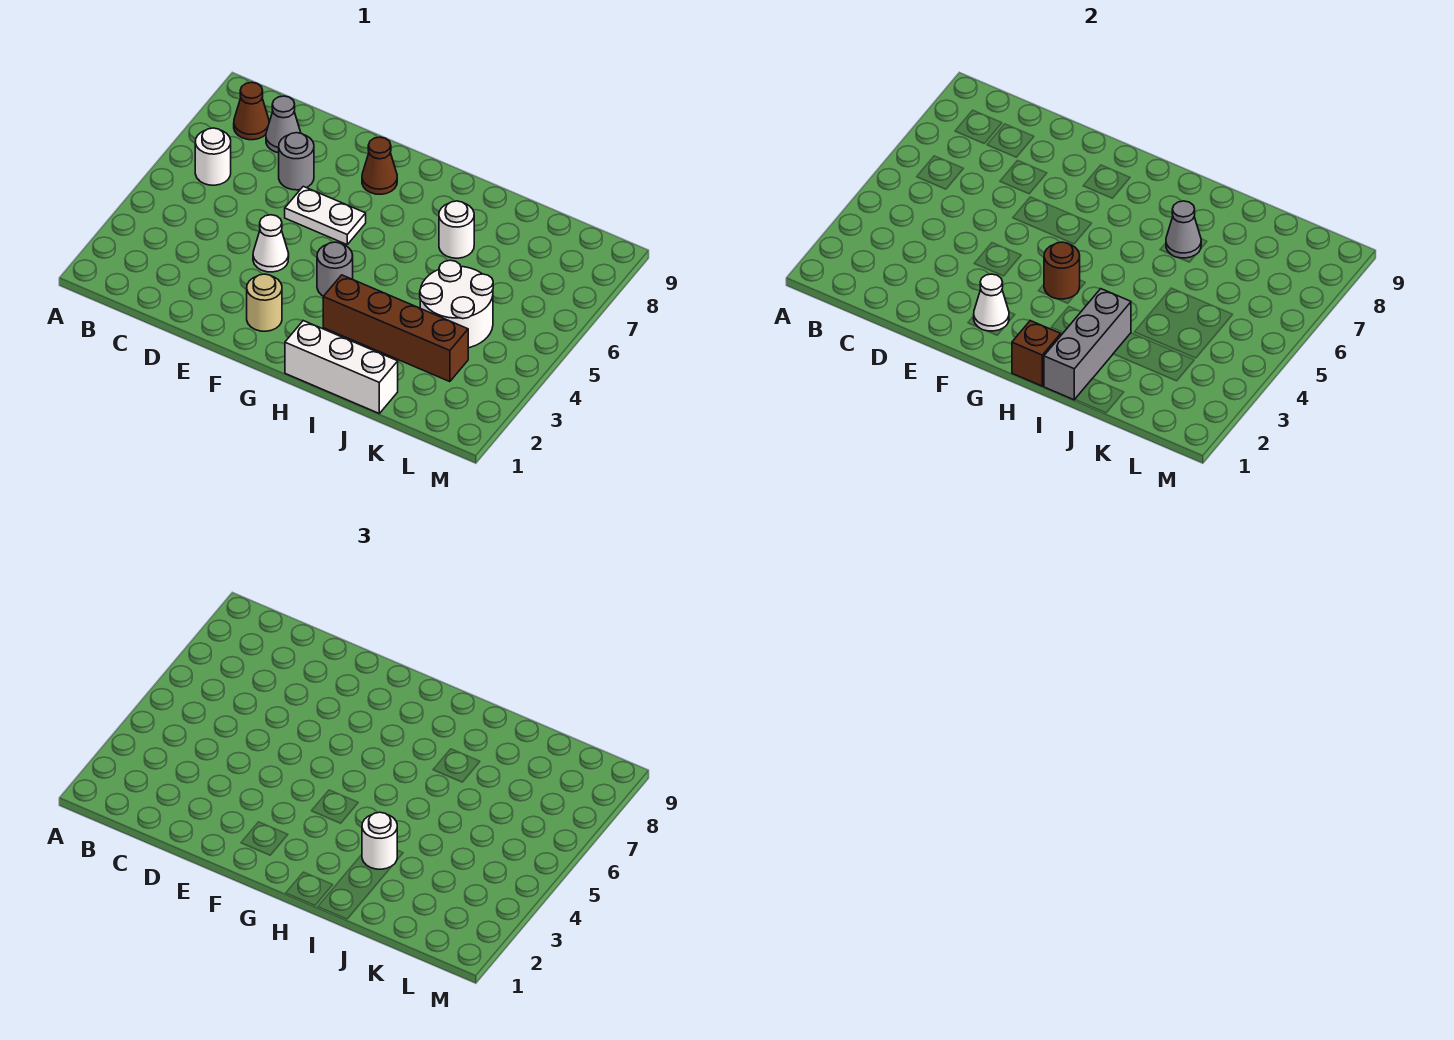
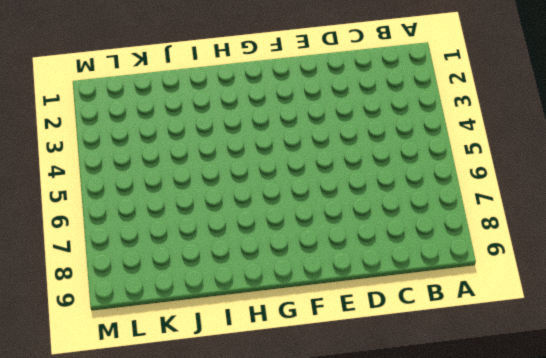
none -> white round brick B6 level 1
none -> brown cone B8 level 1
none -> grey cone C8 level 1

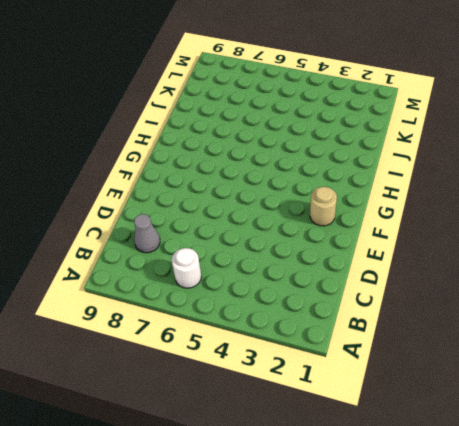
none -> brown cone B8 level 1
none -> grey round brick D7 level 1
none -> white cone E4 level 1

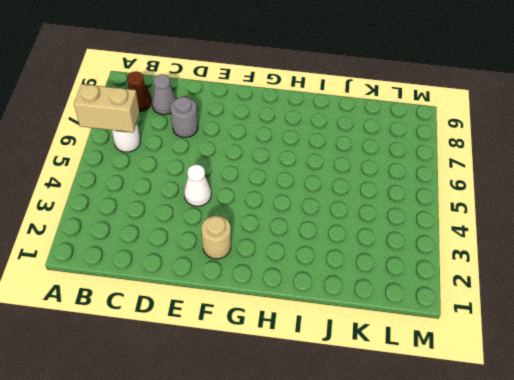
tan brick A6:B6 level 2 -> none
none -> white plate E6:F6 level 1
none -> brown cone F8 level 1
none -> grey round brick G4 level 1

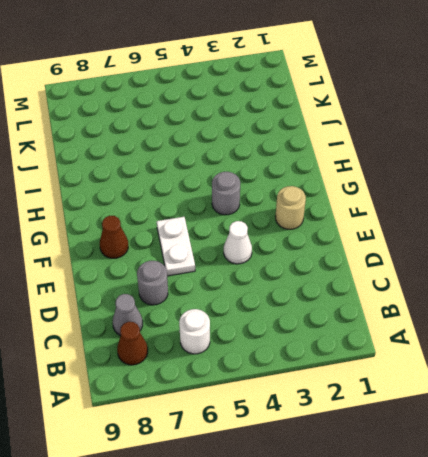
none -> white brick H1:J1 level 1
none -> brown brick H3:K3 level 1
none -> white round brick I7 level 1

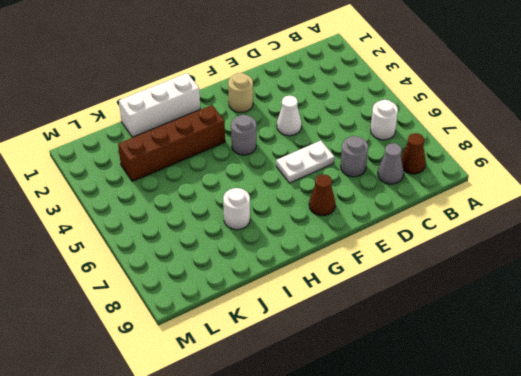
none -> white round brick J4:K5 level 1
none -> white cone F2 level 2
none -> brown round brick G4 level 2

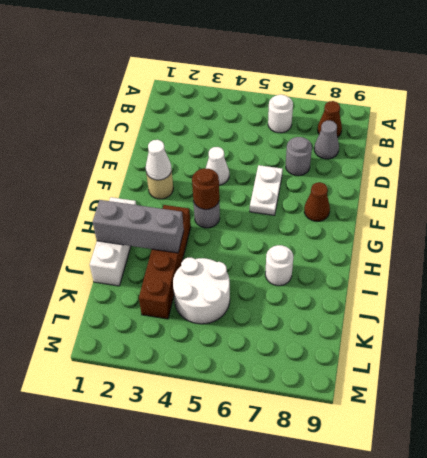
none -> brown brick H1 level 2
none -> grey cone I7 level 2
none -> white round brick I3 level 3

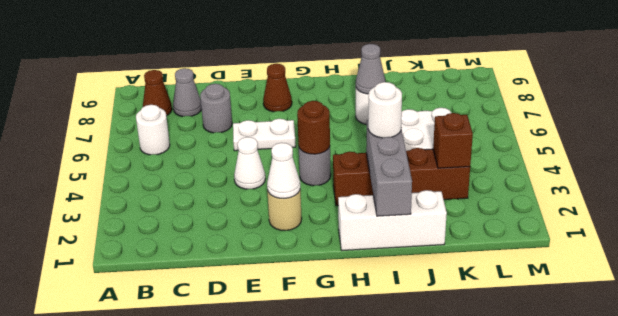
brown brick K3 level 2 -> brown brick H1 level 2

